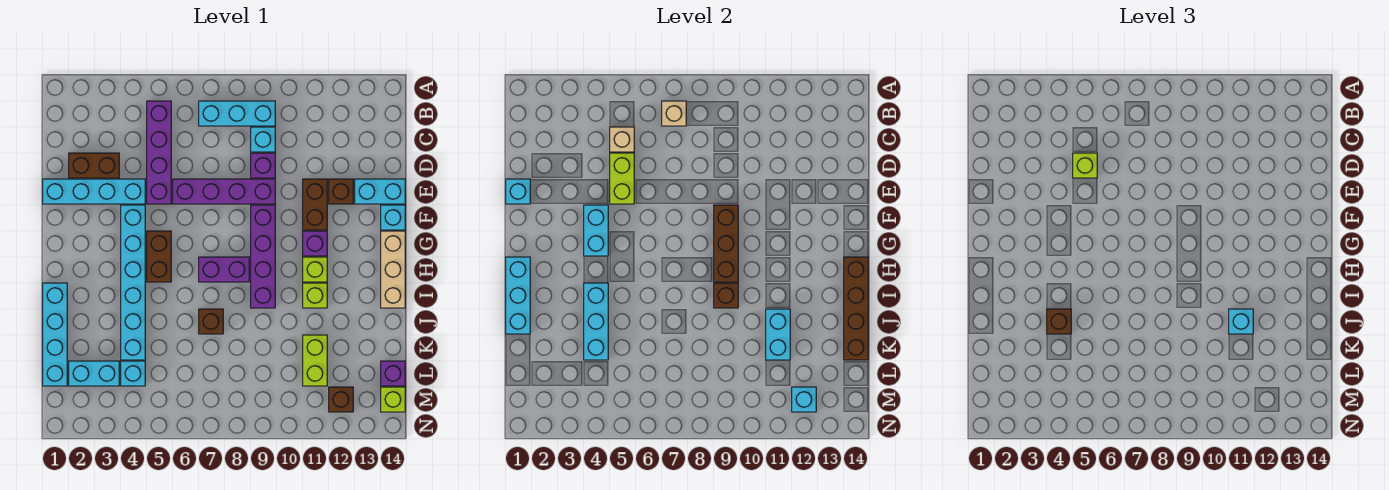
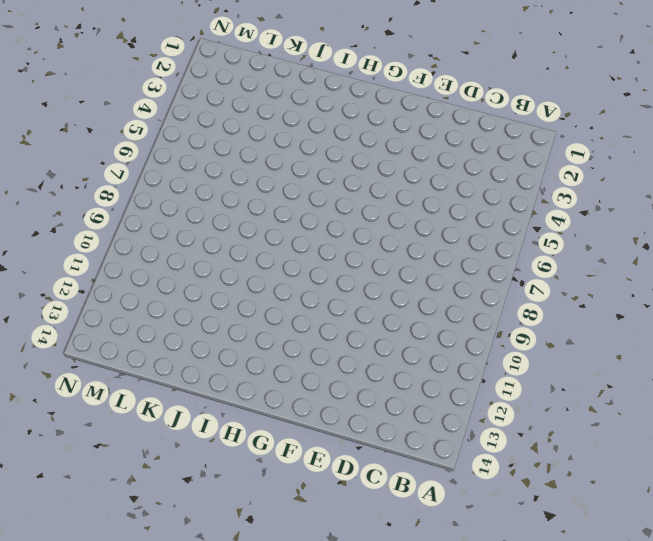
none -> purple brick B5:E5 level 1
none -> cyan brick B7:B9 level 1
none -> cyan brick C9 level 1
none -> brown brick D2:D3 level 1

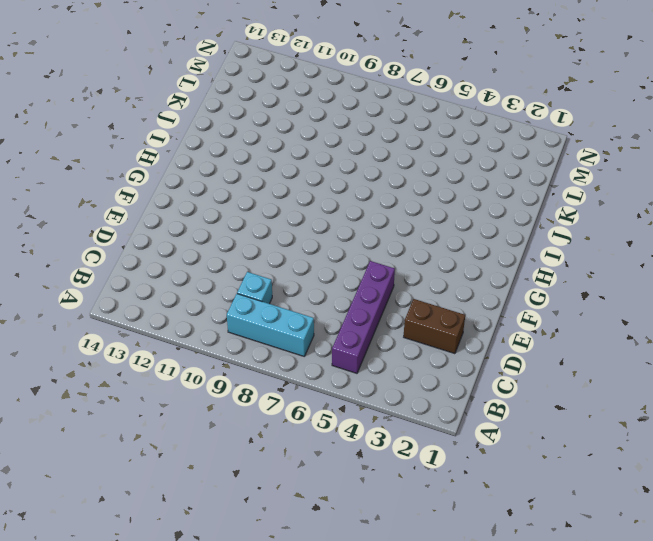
none -> purple brick D9 level 1
none -> cyan brick E1:E4 level 1
none -> purple brick E6:E9 level 1
none -> brown brick E11:F11 level 1

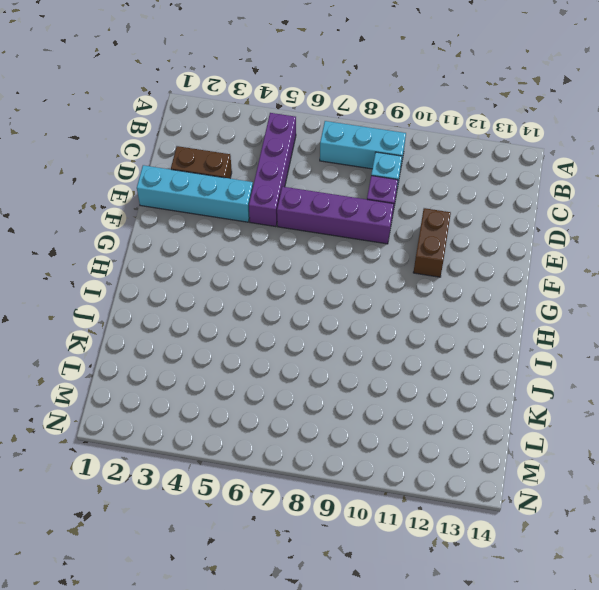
none -> brown brick E12 level 1
none -> cyan brick E13:E14 level 1
none -> cyan brick F4:K4 level 1
none -> purple brick F9:I9 level 1

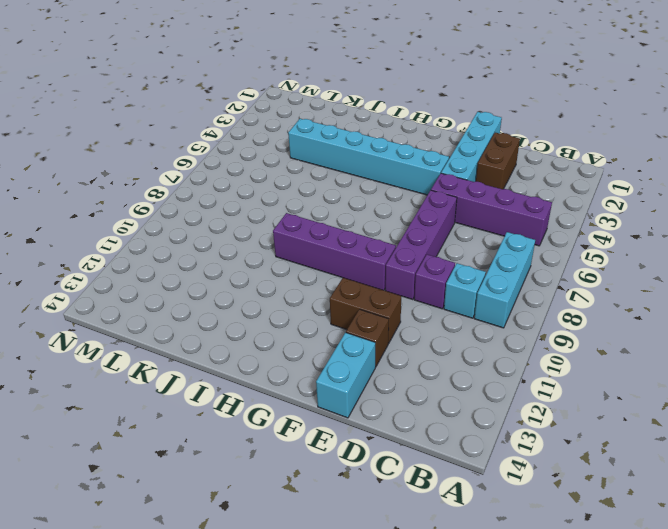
none -> cyan brick F14 level 1
none -> brown brick G5:H5 level 1
none -> purple brick G11 level 1
none -> tan brick G14:I14 level 1

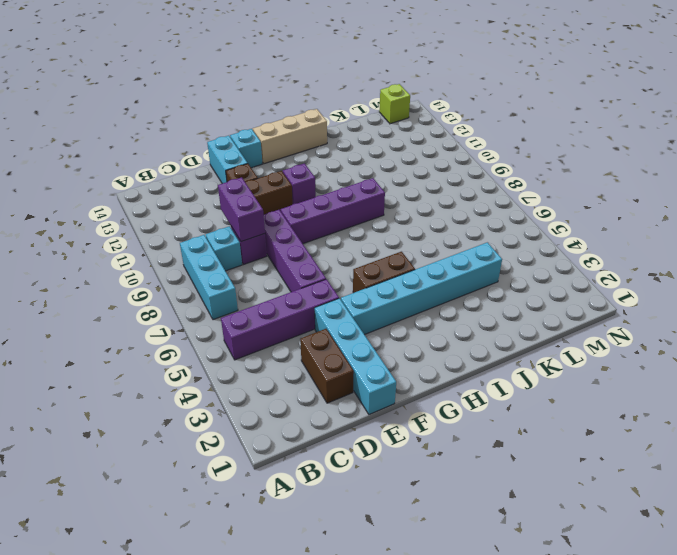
purple brick D9:D10 level 2 -> purple brick H7:H8 level 1
none -> lime brick H11 level 1
none -> cyan brick I1:L1 level 1
none -> lime brick I11 level 1
none -> brown brick J7 level 1

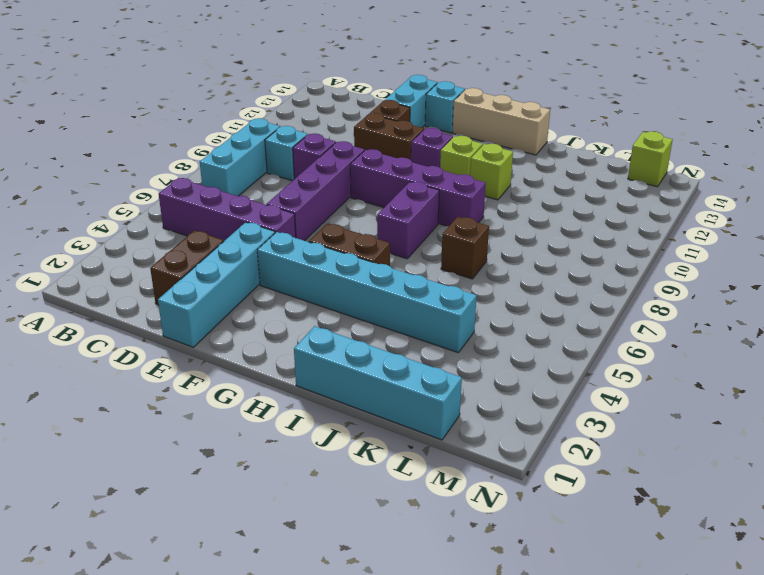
none -> lime brick K11:L11 level 1
none -> cyan brick L2:L3 level 1
none -> cyan brick L4 level 1
none -> purple brick L14 level 1

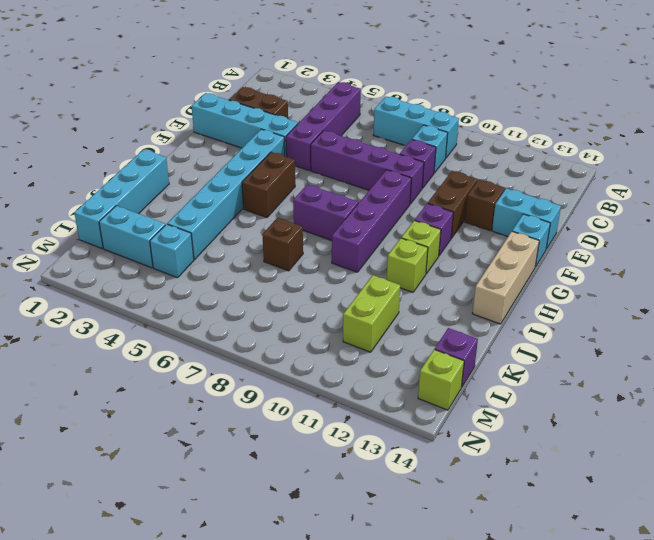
none -> brown brick M12 level 1
none -> tan brick B7 level 2
none -> tan brick C5 level 2
none -> lime brick D5:E5 level 2

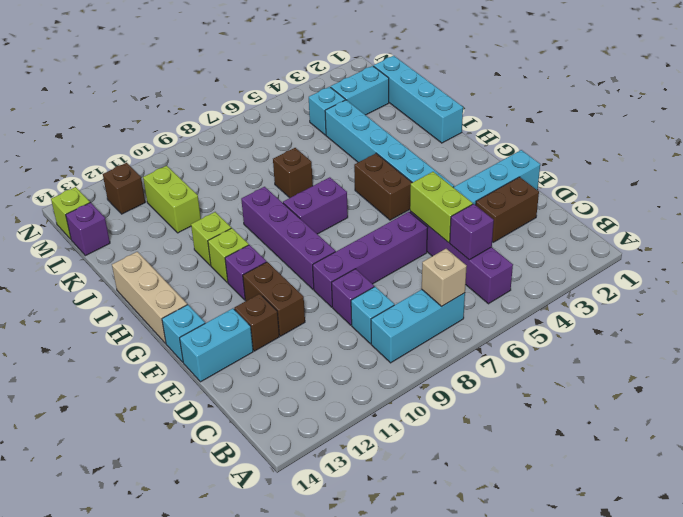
purple brick C5 level 2 -> tan brick C5 level 2
none -> cyan brick E1 level 2
none -> cyan brick F4:G4 level 2
none -> brown brick F9:H9 level 2
none -> cyan brick H1:J1 level 2

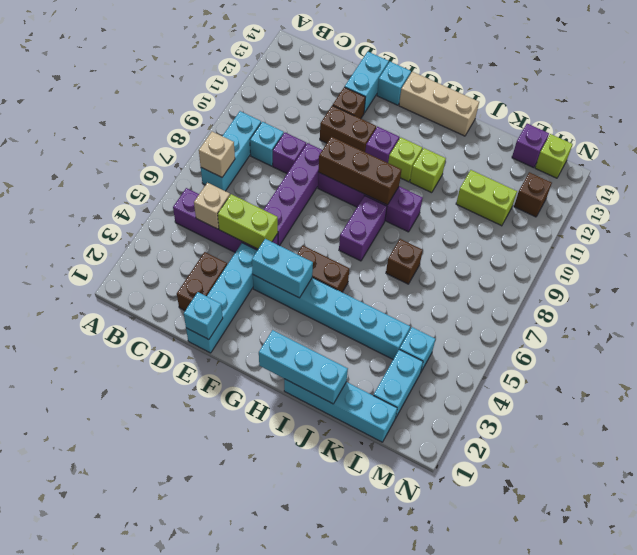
none -> brown brick H14:K14 level 2
none -> cyan brick I4:K4 level 2
none -> brown brick I9 level 2
none -> cyan brick J11:K11 level 2

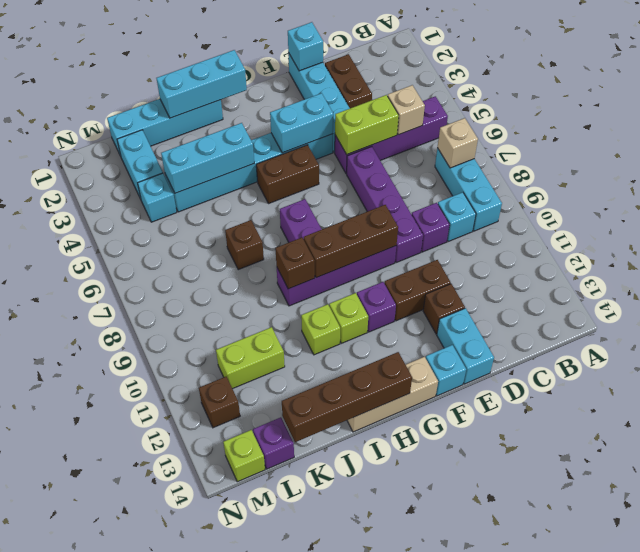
none -> cyan brick J11:K11 level 2
none -> cyan brick M12 level 2
none -> lime brick D5 level 3
none -> brown brick J4 level 3

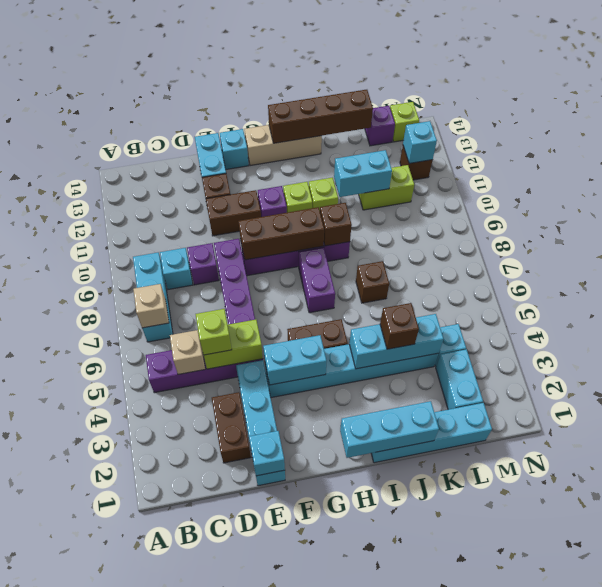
none -> cyan brick J11 level 3

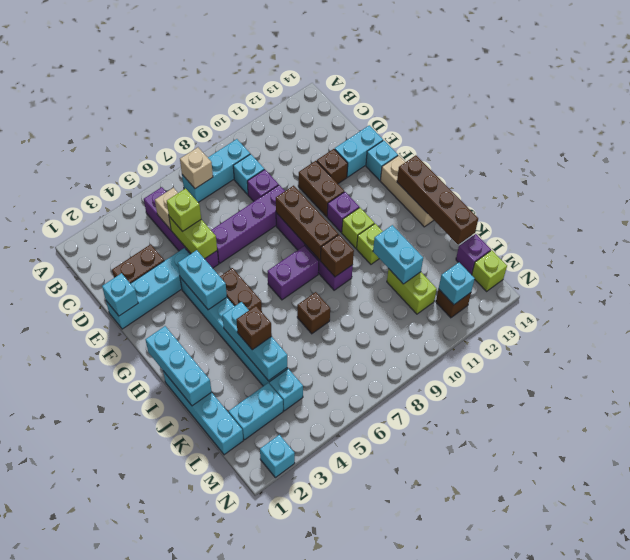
cyan brick N2 level 1 -> cyan brick J11 level 3

